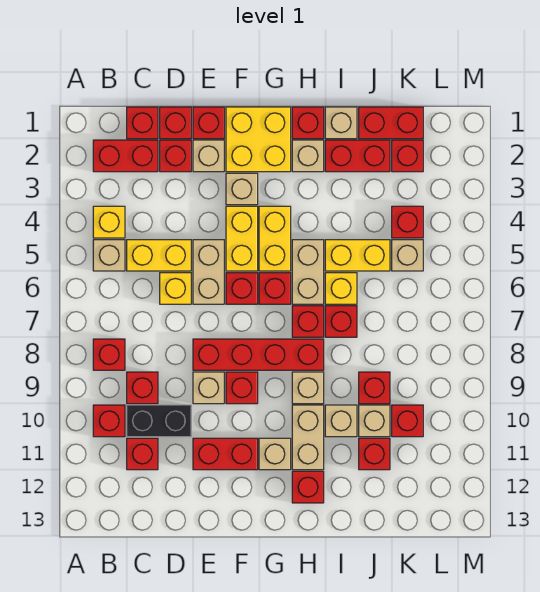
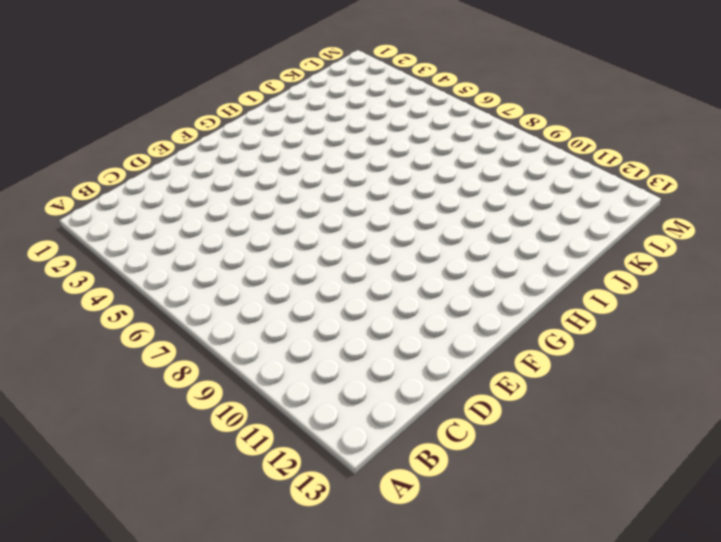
none -> red brick B2:C2 level 1
none -> yellow brick B4 level 1
none -> tan brick B5 level 1
none -> red brick B8 level 1

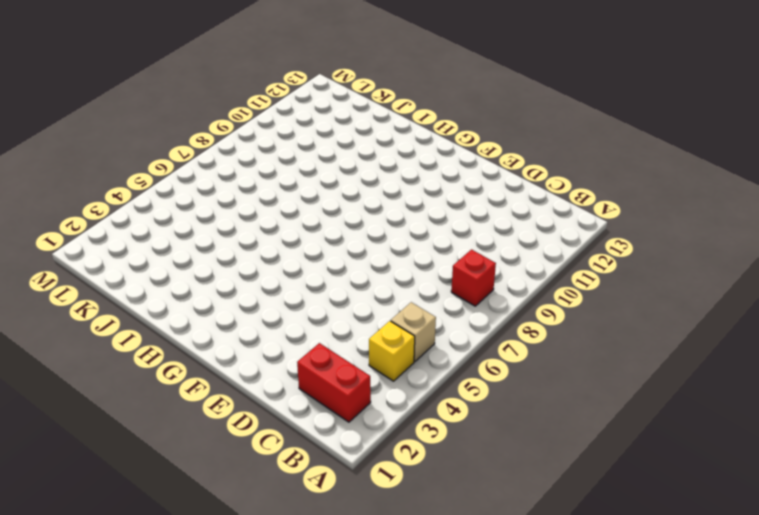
none -> red brick B10 level 1
none -> red brick C1 level 1
none -> yellow brick C5:D5 level 1
none -> red brick C9 level 1

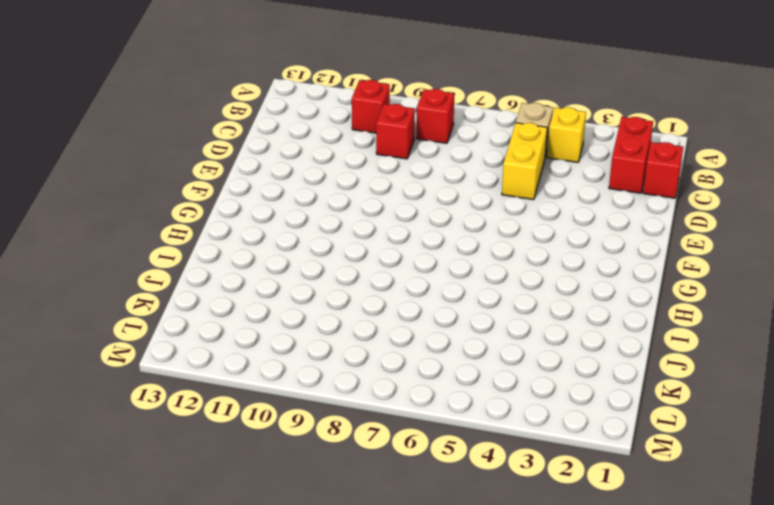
none -> black brick C10:D10 level 1
none -> red brick C11 level 1
none -> red brick D1 level 1
none -> red brick D2 level 1

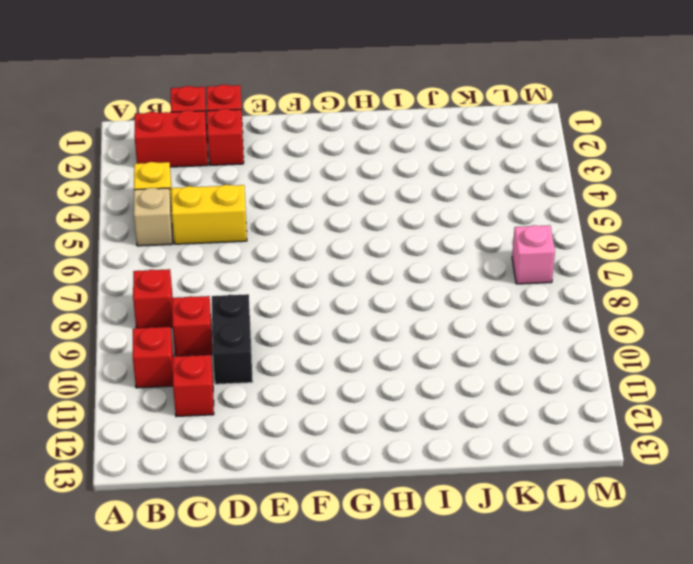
black brick D9:D10 level 1 -> black brick C10:D10 level 1
pink brick L7 level 1 -> none
none -> yellow brick D6 level 1
none -> red brick E1 level 1
none -> tan brick E2 level 1
none -> tan brick E5:E6 level 1

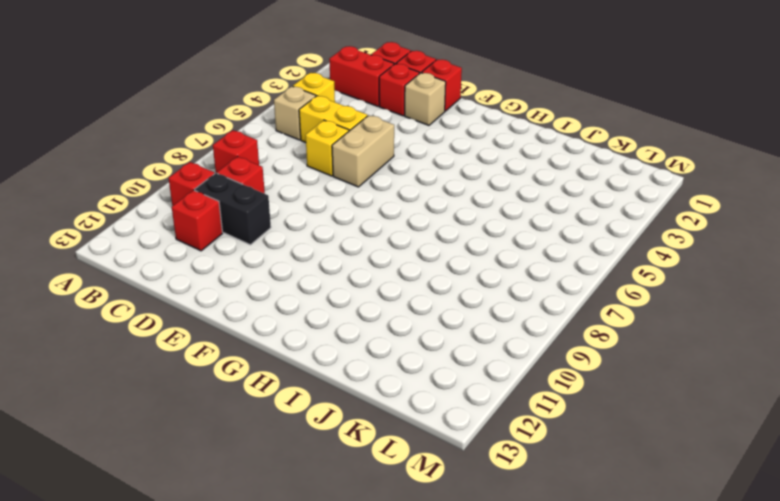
none -> red brick E8:H8 level 1
none -> tan brick E9 level 1
none -> red brick E11:F11 level 1
none -> yellow brick F1:G2 level 1

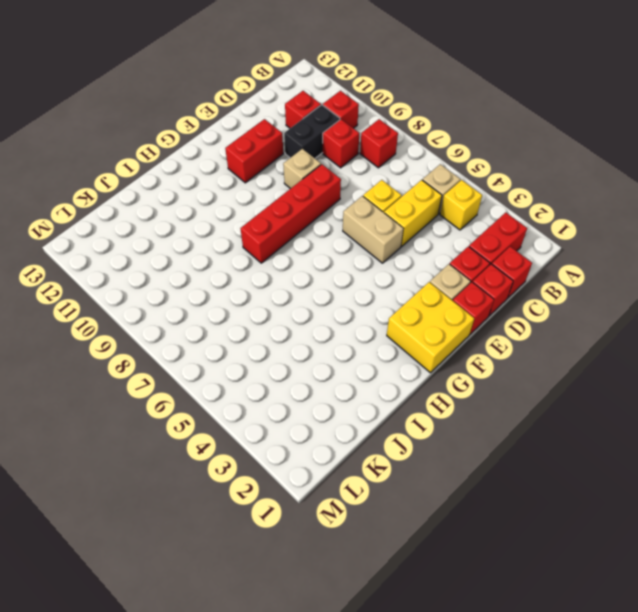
none -> tan brick F3 level 1
none -> yellow brick F4:F5 level 1
none -> red brick F6 level 1
none -> red brick F9 level 1

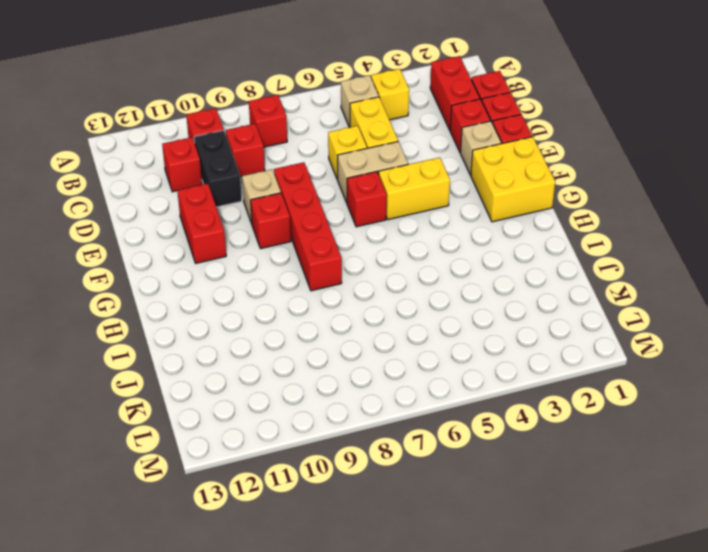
none -> tan brick F3 level 1
none -> yellow brick G4:G5 level 1
none -> red brick G6 level 1
none -> tan brick G11 level 1

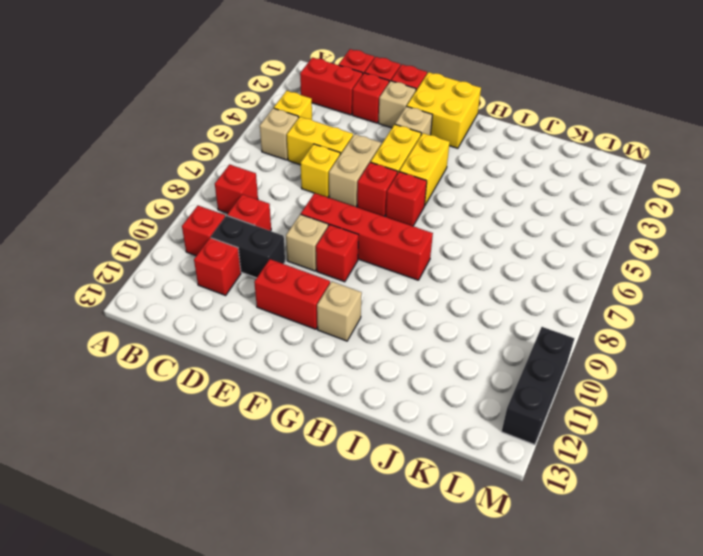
black brick M10:M12 level 1 -> none
none -> red brick H1 level 1
none -> tan brick H2 level 1
none -> tan brick H5:H6 level 1
none -> red brick H7 level 1

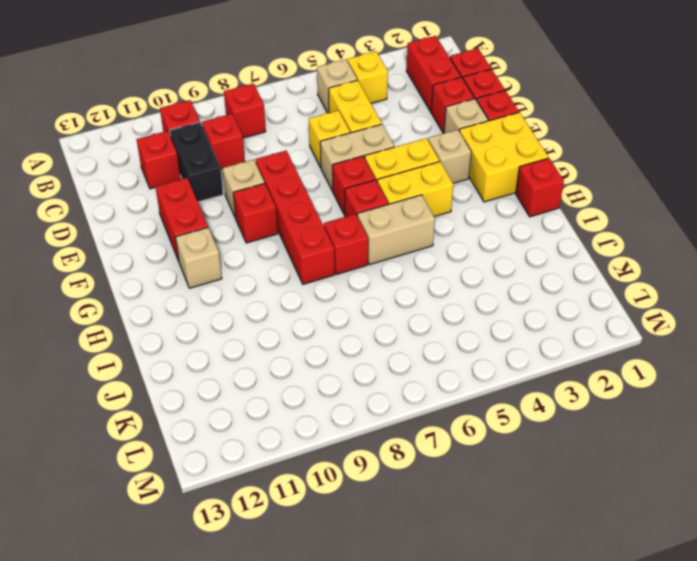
none -> tan brick H2 level 1
none -> tan brick H9 level 1
none -> tan brick H10:H11 level 1
none -> red brick H12 level 1

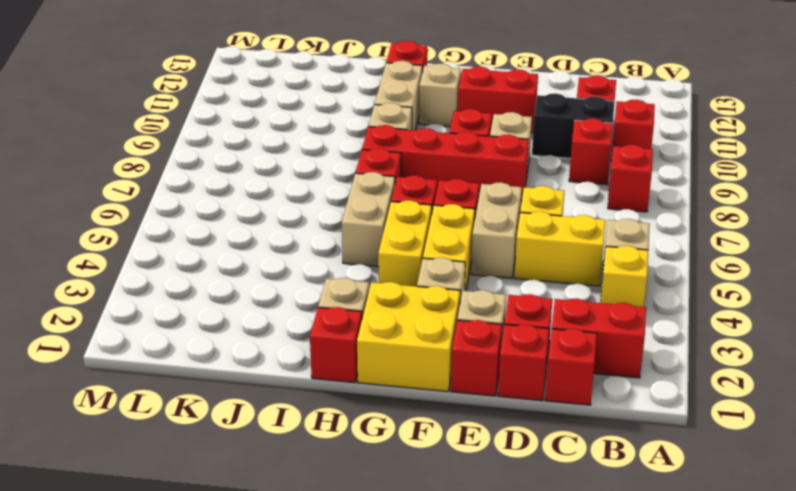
none -> tan brick I1 level 1
none -> red brick I2:J2 level 1
none -> yellow brick I5:J5 level 1
none -> yellow brick I6 level 1

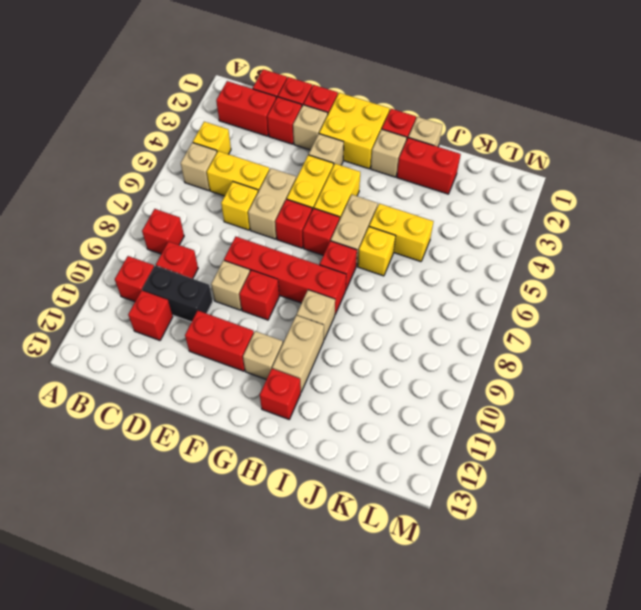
none -> red brick I7 level 1
none -> tan brick I10 level 1
none -> red brick J1:K1 level 1
none -> red brick J9 level 1

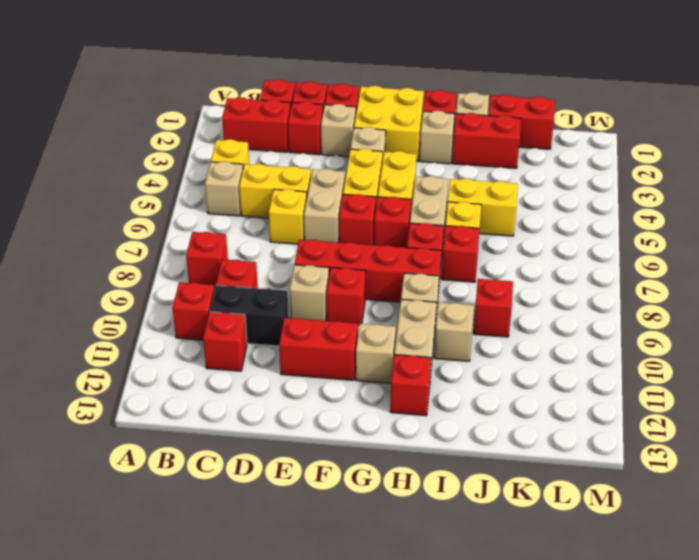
none -> tan brick J10 level 1
none -> red brick J11 level 1
none -> red brick K2 level 1
none -> red brick K4 level 1

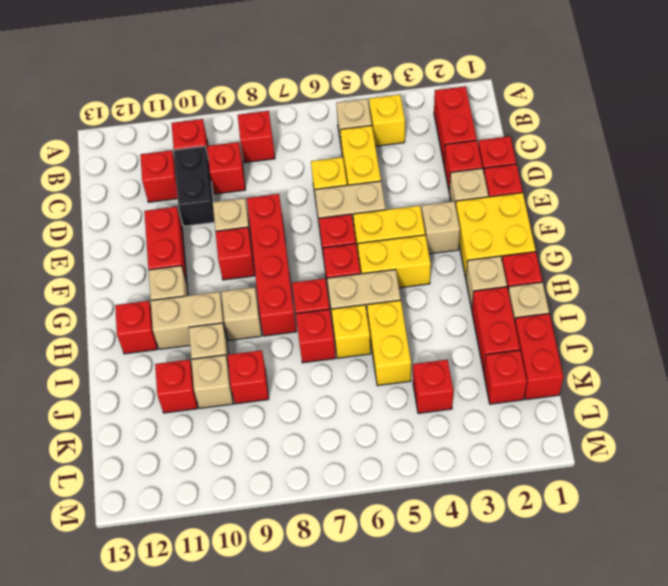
none -> red brick C1 level 1
none -> tan brick K5 level 1
none -> red brick K10 level 1

